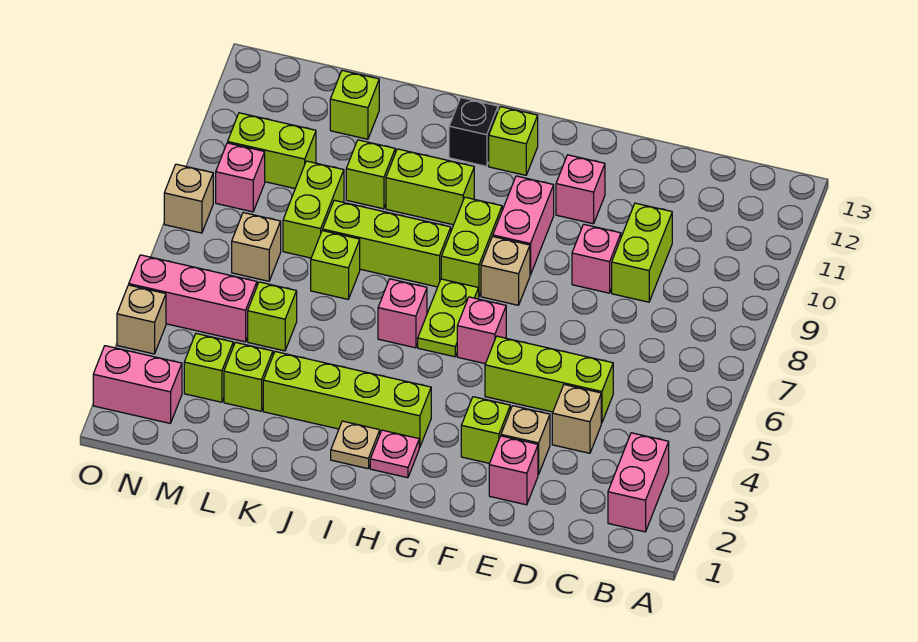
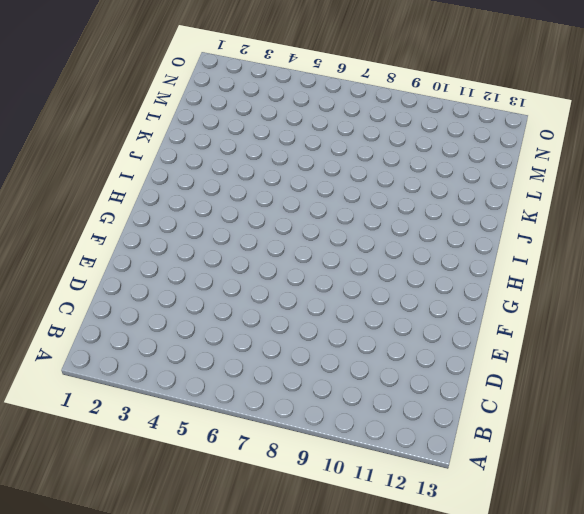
none -> pink brick B2:B3 level 1
none -> tan brick D4 level 1
none -> lime brick D5:F5 level 1
none -> lime brick D9:D10 level 1

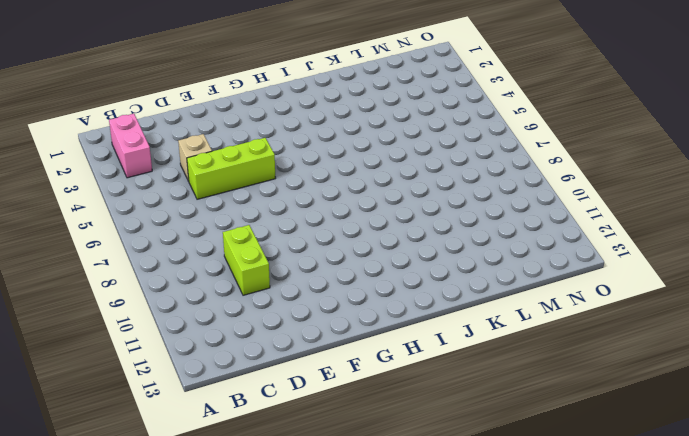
none -> pink brick E2 level 1
none -> tan brick E3 level 1
none -> pink brick E9 level 1
none -> lime brick F3 level 1

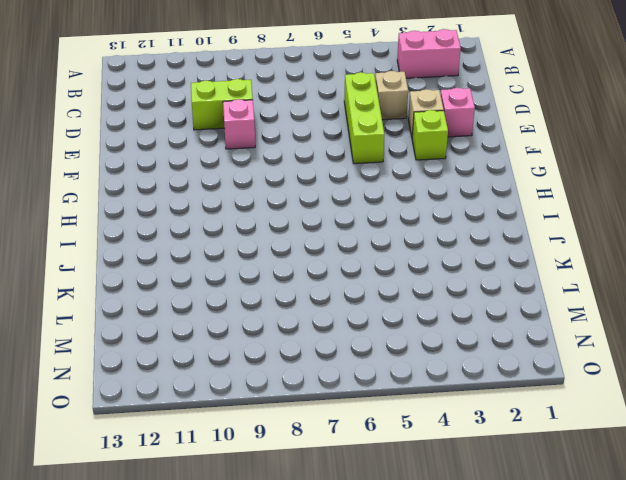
none -> pink brick F11 level 1
none -> pink brick G6 level 1
none -> tan brick G8 level 1
none -> pink brick G9:G10 level 1

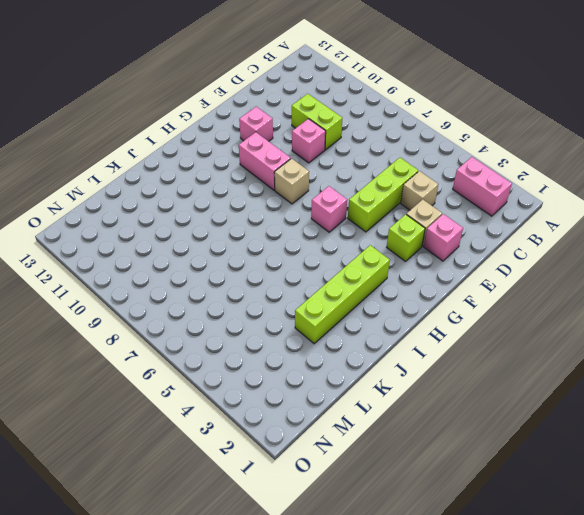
none -> pink plate H2 level 1
none -> lime plate H6:H7 level 1
none -> lime brick H8:H9 level 1
none -> lime brick H12 level 1

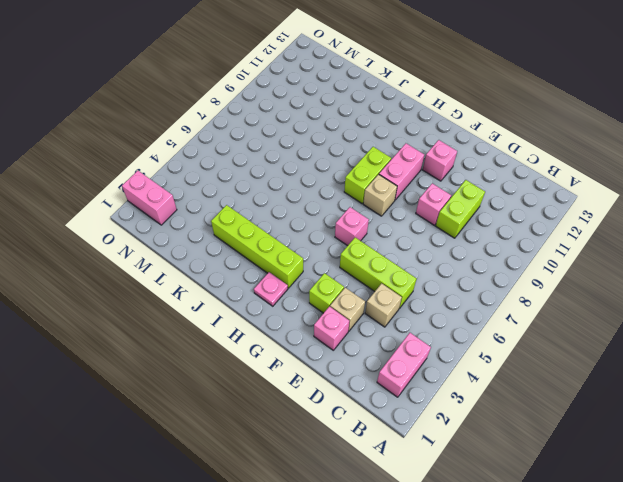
none -> lime plate H6:H7 level 1
none -> lime brick H12 level 1
none -> tan plate I2 level 1
none -> pink brick I6 level 1

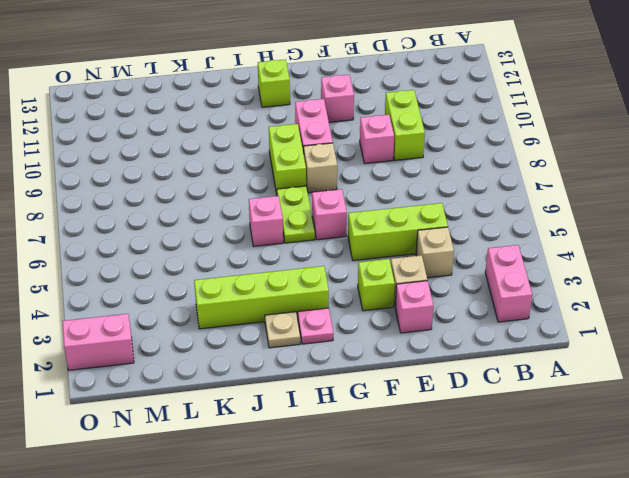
none -> lime brick I8:K8 level 1
none -> lime brick I10:J10 level 1
none -> black brick I12 level 1
none -> lime brick K7 level 1

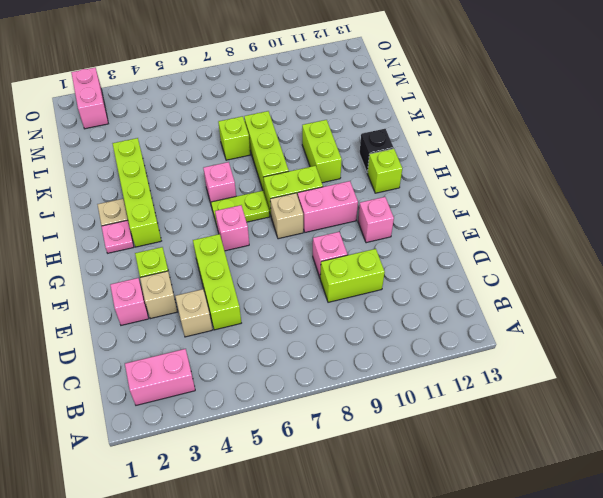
none -> lime brick K10 level 1
none -> lime brick L3 level 1
none -> lime brick L5 level 1
none -> lime brick L8:L9 level 1

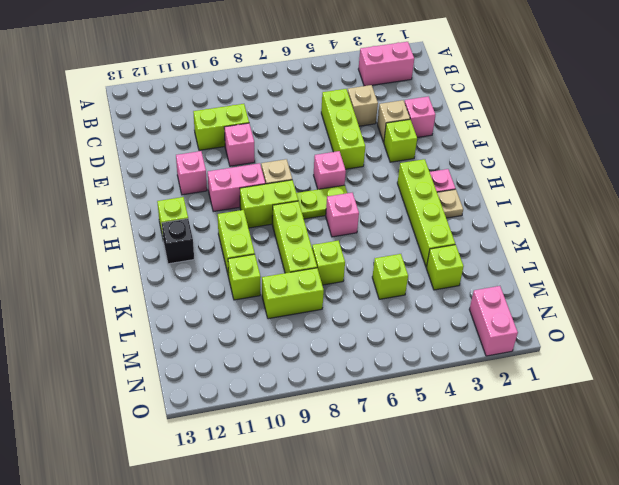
none -> lime brick L12 level 1
none -> lime brick M3 level 1
none -> pink brick M5:O5 level 1
none -> tan brick M7 level 1

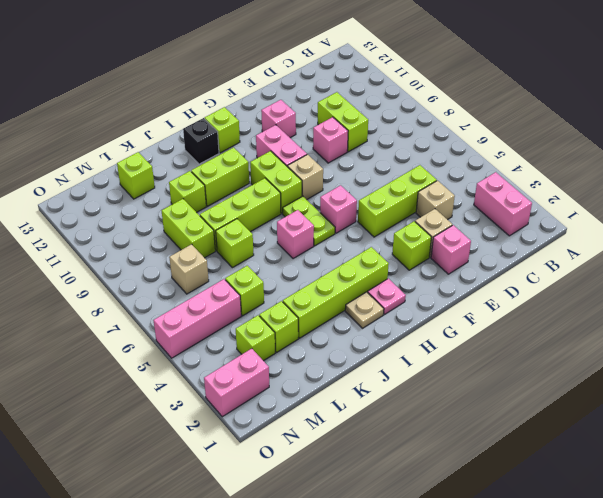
none -> lime brick M10:N10 level 1
none -> pink brick N9 level 1
none -> tan brick O4 level 1
none -> tan brick O8 level 1

